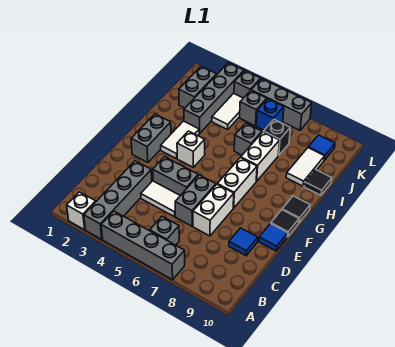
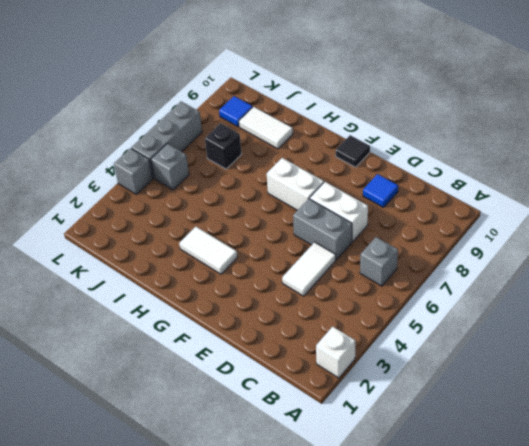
none -> grey brick A3:D3 level 1
none -> grey brick A4:A7 level 1
none -> grey brick E4:E5 level 1

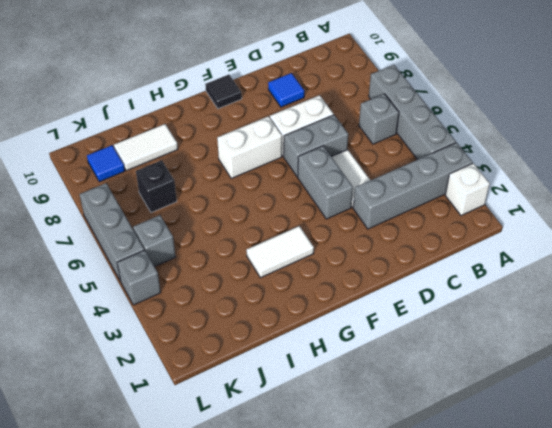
none -> blue tile E10 level 1
none -> grey brick F2:G2 level 1
none -> white brick G4 level 1

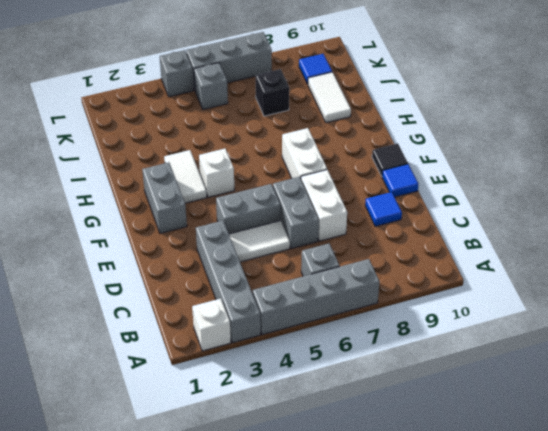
none -> black tile G10 level 1
none -> white brick H7:I7 level 1
none -> grey brick I3:L3 level 1

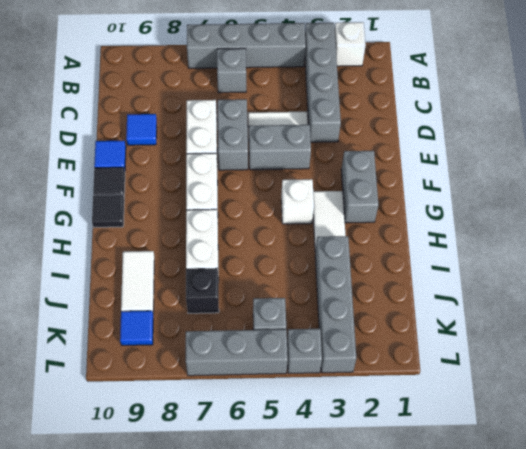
none -> grey brick I6 level 1
none -> black tile I10 level 1
none -> grey brick J2:K2 level 1

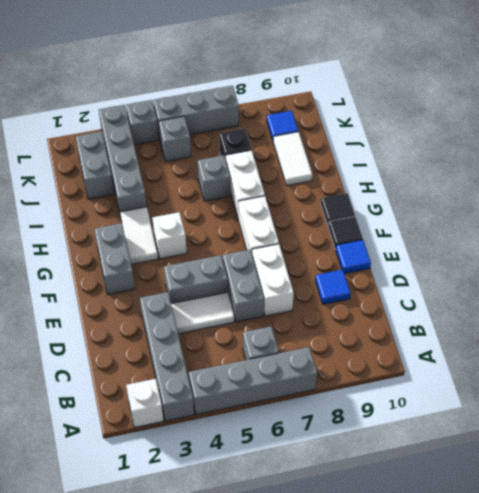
none -> black tile I10 level 1
none -> white tile J4:K4 level 1
none -> blue brick K6 level 1

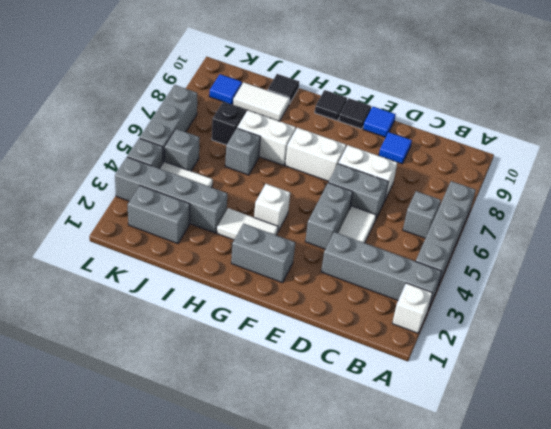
none -> blue brick K6 level 1

